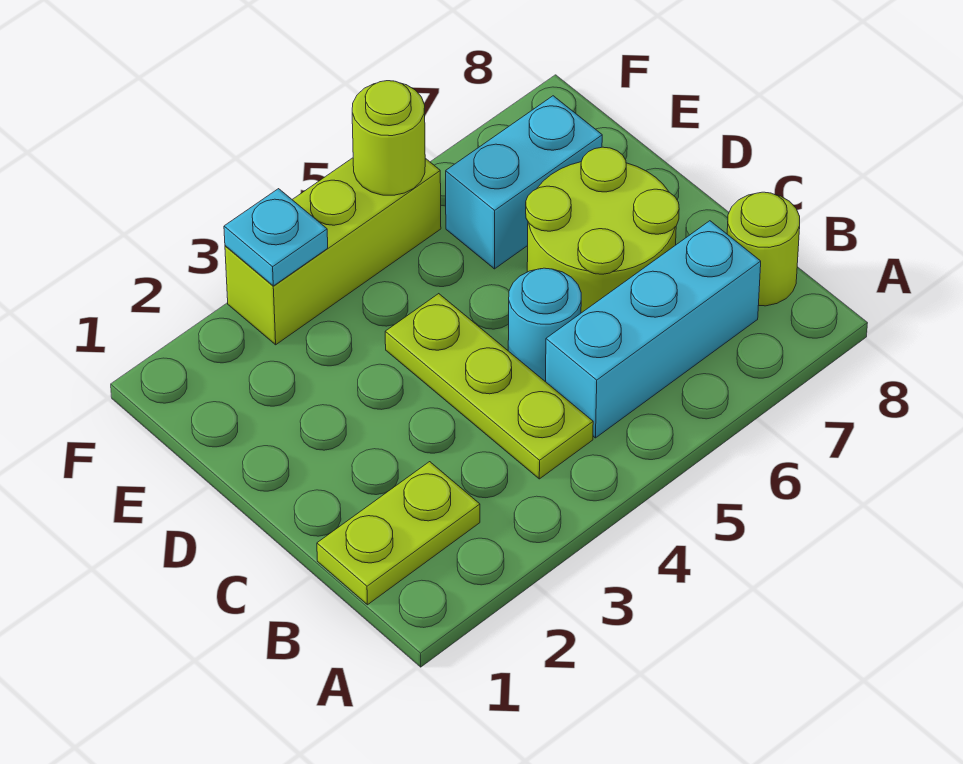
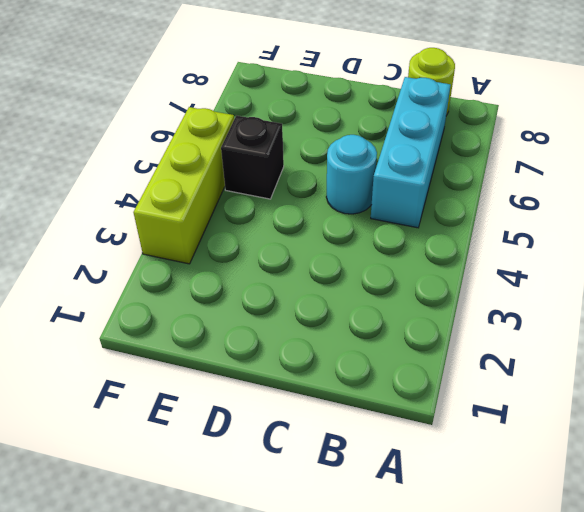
black brick E5 level 1 -> none
none -> lime plate B1:B2 level 1
none -> lime plate B4:D4 level 1

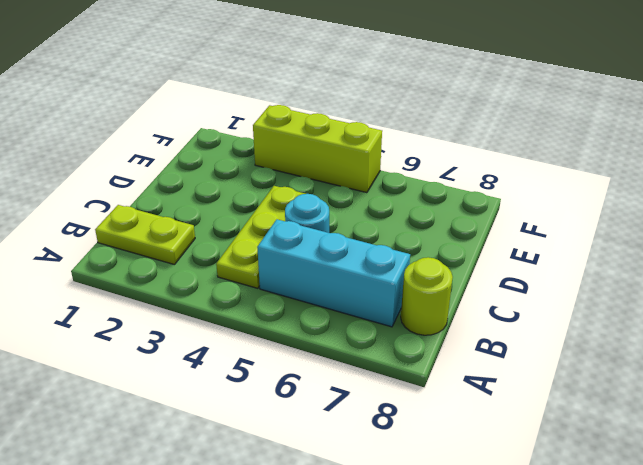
none -> lime round brick C6:D7 level 1
none -> cyan brick E6:E7 level 1

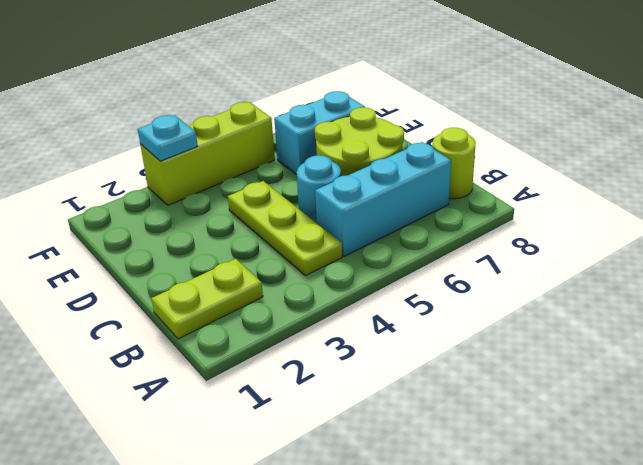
none -> lime round brick F5 level 2

